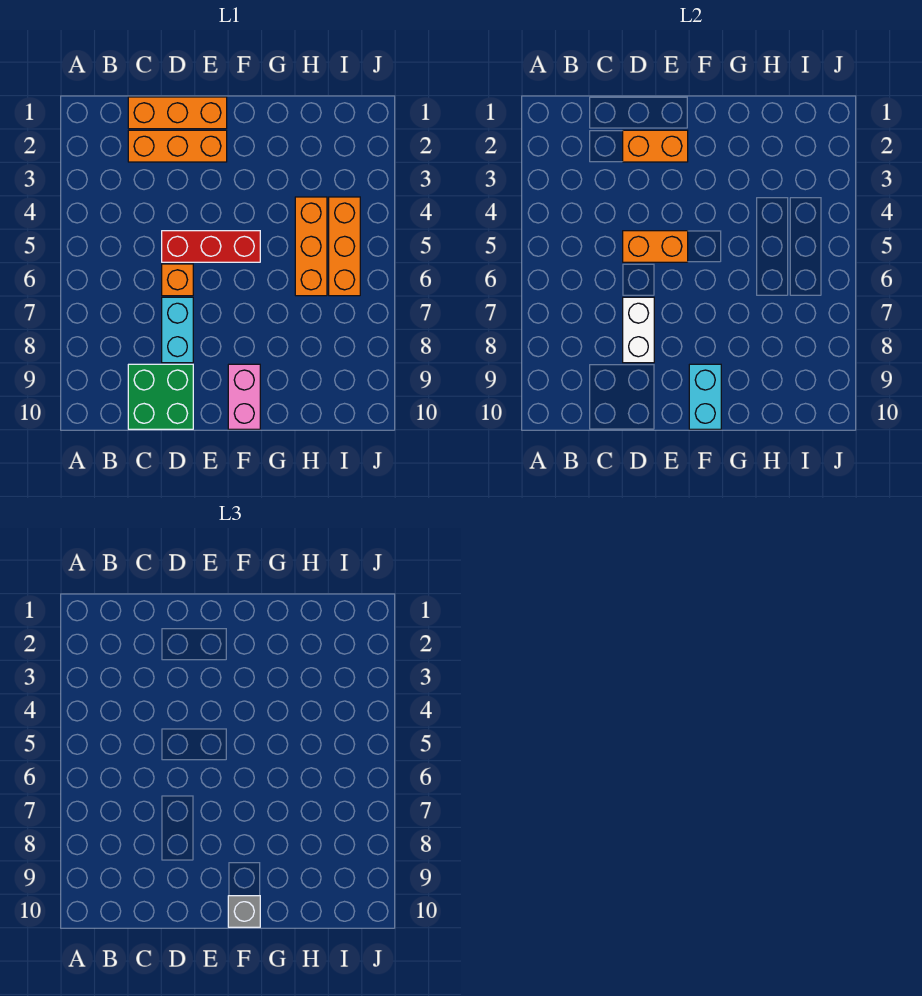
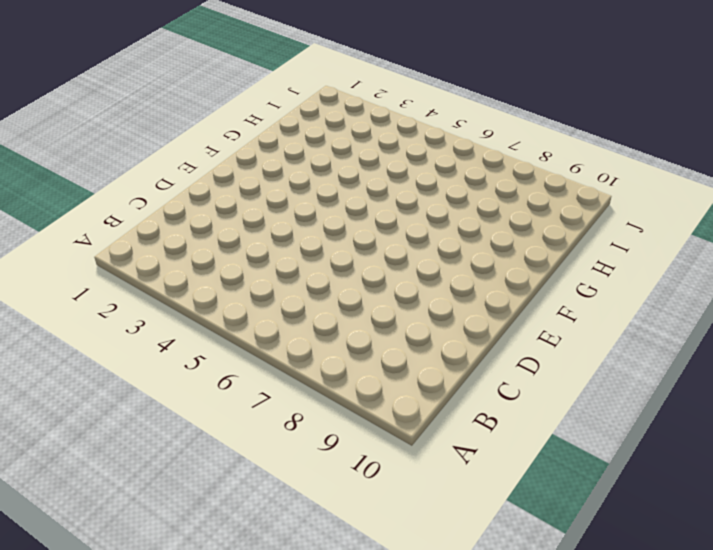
none -> orange brick C1:E1 level 1
none -> orange brick C2:E2 level 1
none -> green brick C9:D10 level 1

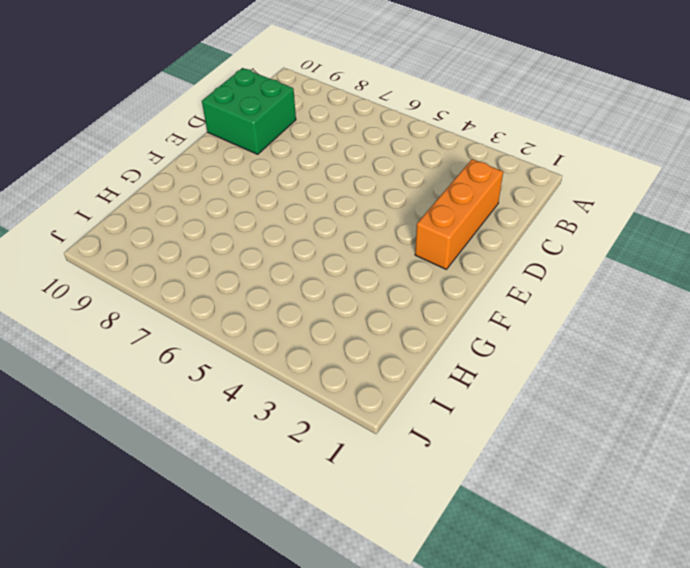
none -> orange brick C1:E1 level 1
none -> red brick D5:F5 level 1
none -> orange brick D6 level 1

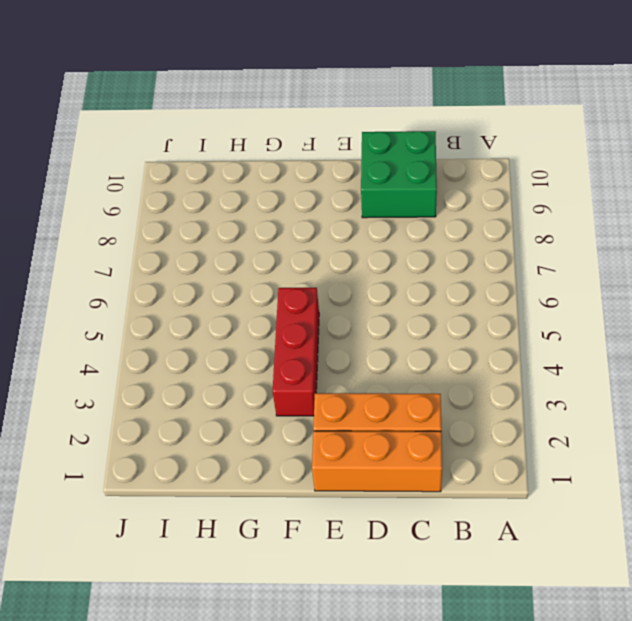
red brick F3:F5 level 1 -> red brick D5:F5 level 1
none -> orange brick D6 level 1
none -> cyan brick D7:D8 level 1
none -> pink brick F9:F10 level 1

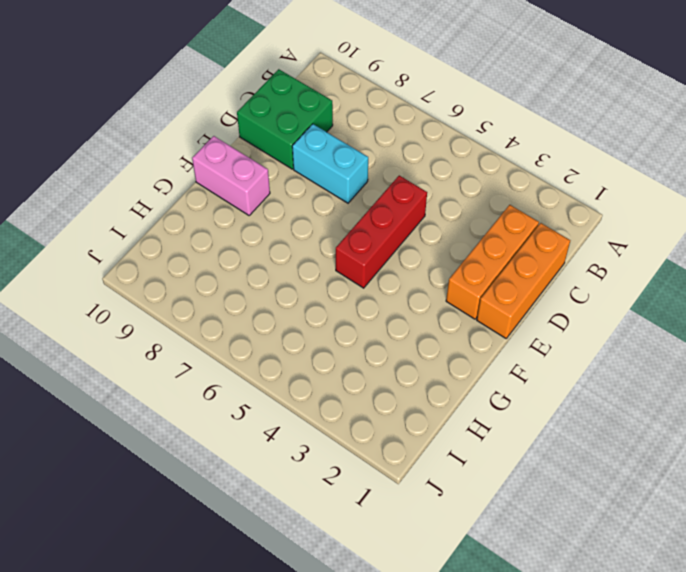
none -> orange brick D6 level 1
none -> orange brick H4:H6 level 1
none -> orange brick I4:I6 level 1

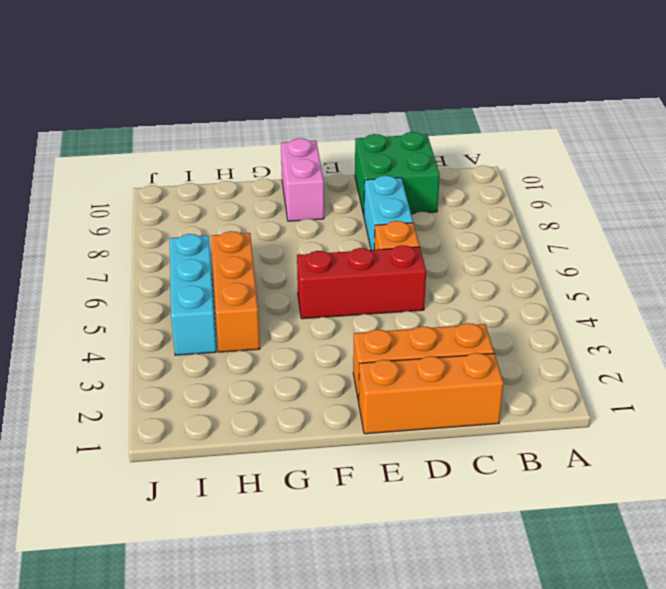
cyan brick I4:I6 level 1 -> orange brick I4:I6 level 1
none -> orange brick D2:E2 level 2
none -> orange brick D5:E5 level 2
none -> white brick D7:D8 level 2

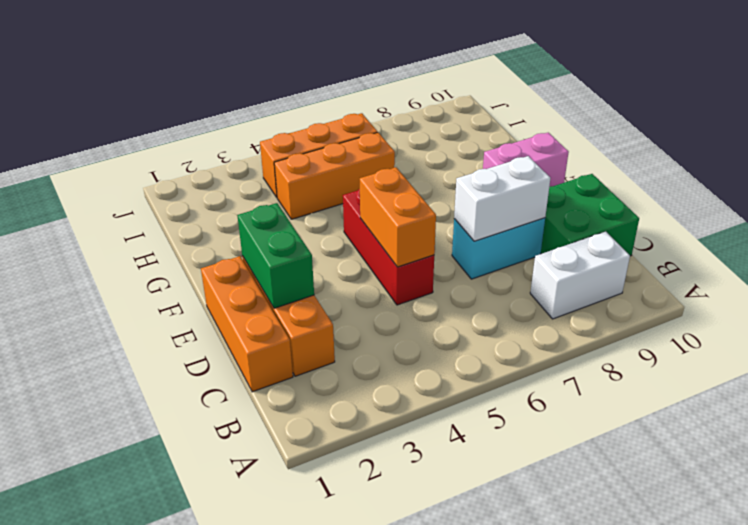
white brick B8:B9 level 1 -> none
green brick D2:E2 level 2 -> orange brick D2:E2 level 2
none -> orange brick D6 level 1
none -> cyan brick F9:F10 level 2
none -> grey brick F10 level 3

